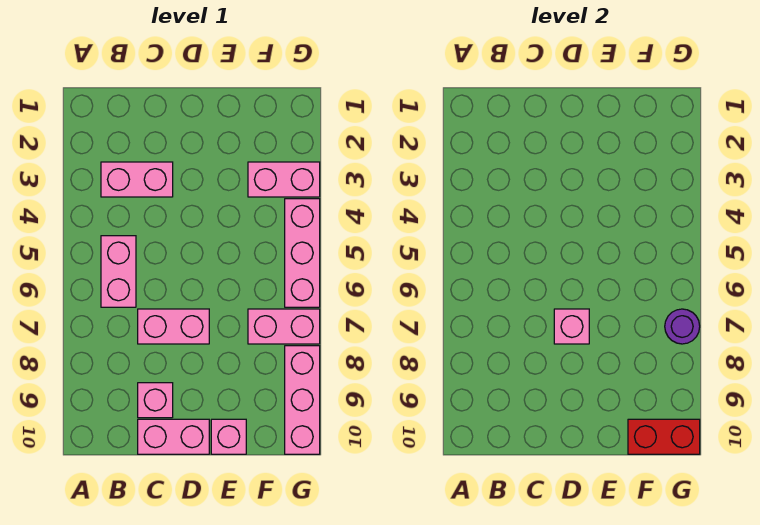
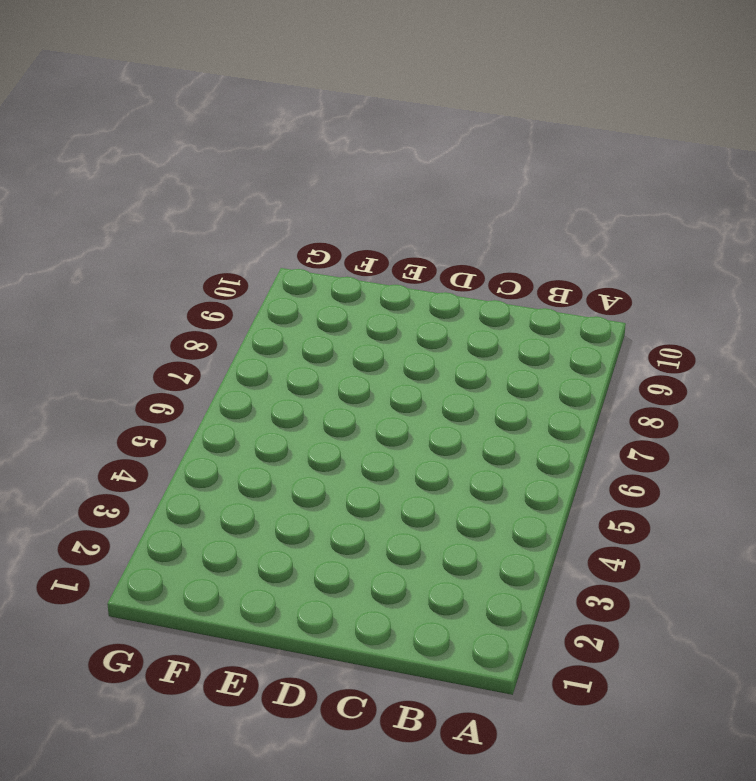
none -> pink brick B3:C3 level 1
none -> pink brick B5:B6 level 1
none -> pink brick C7:D7 level 1

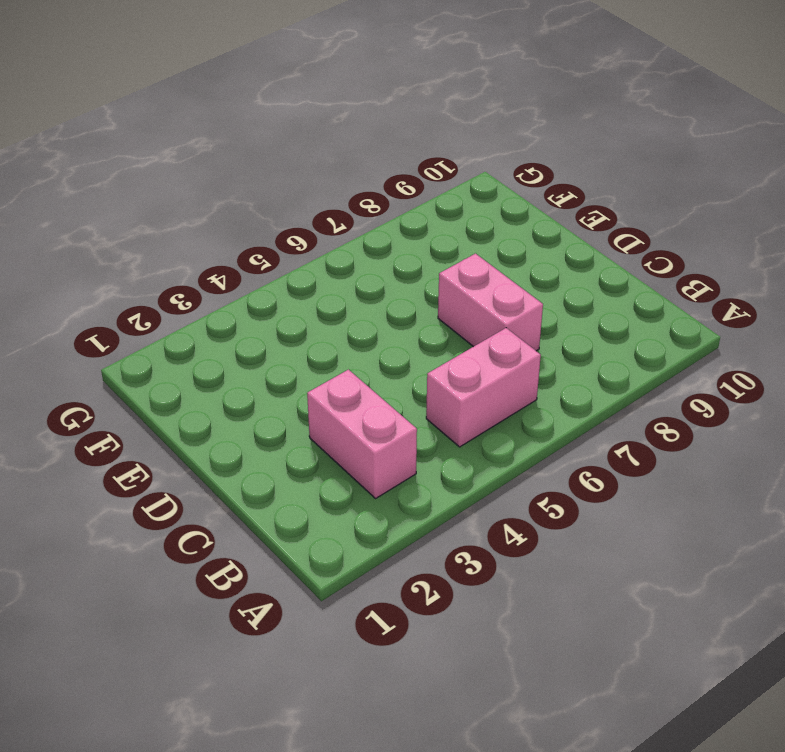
none -> pink brick C9 level 1
none -> pink brick C10:D10 level 1
none -> pink brick E10 level 1

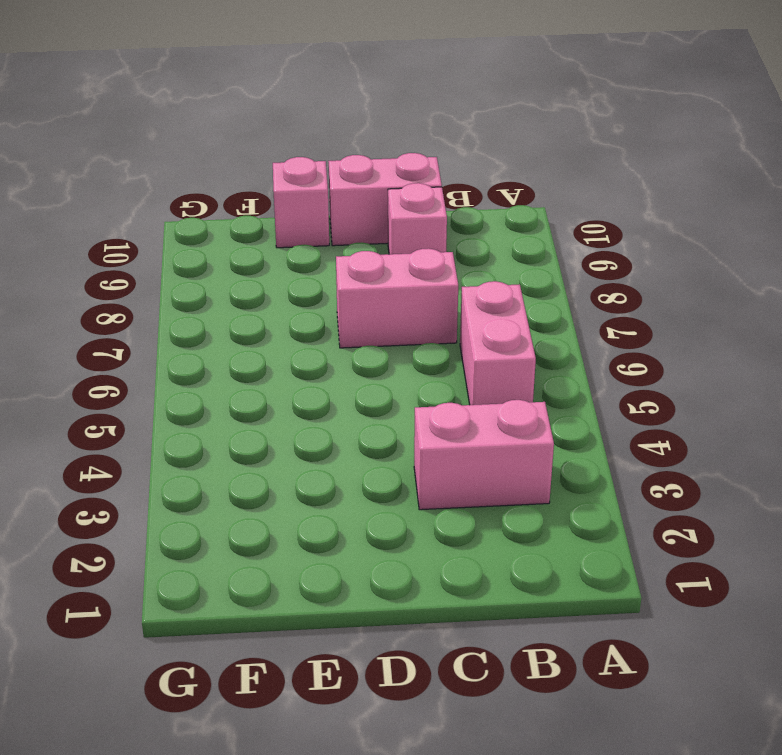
none -> pink brick F3:G3 level 1
none -> pink brick F7:G7 level 1
none -> pink brick G4:G6 level 1

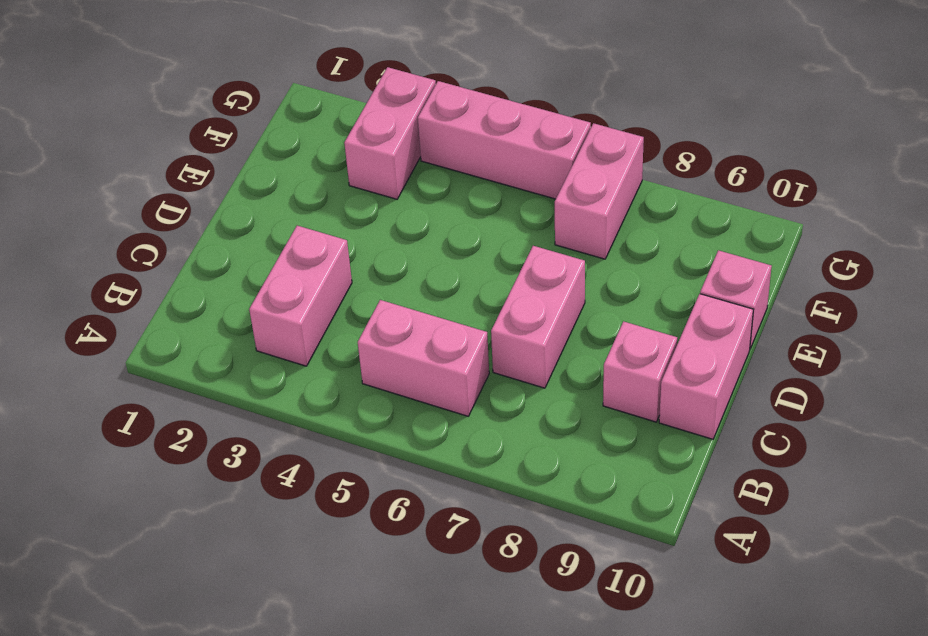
none -> pink brick G8:G10 level 1
none -> pink brick D7 level 2
none -> red brick F10:G10 level 2

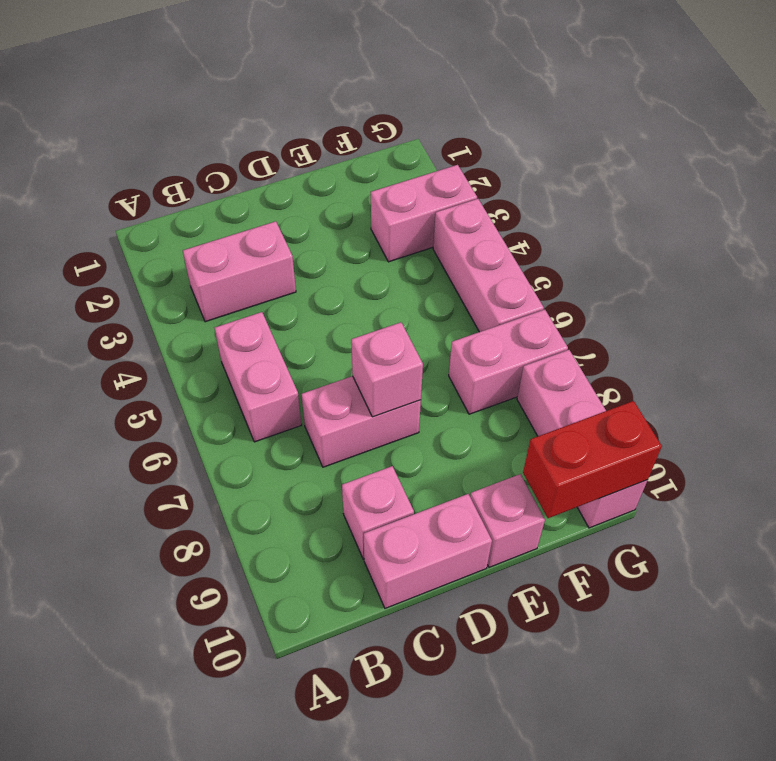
none -> purple round brick G7 level 2

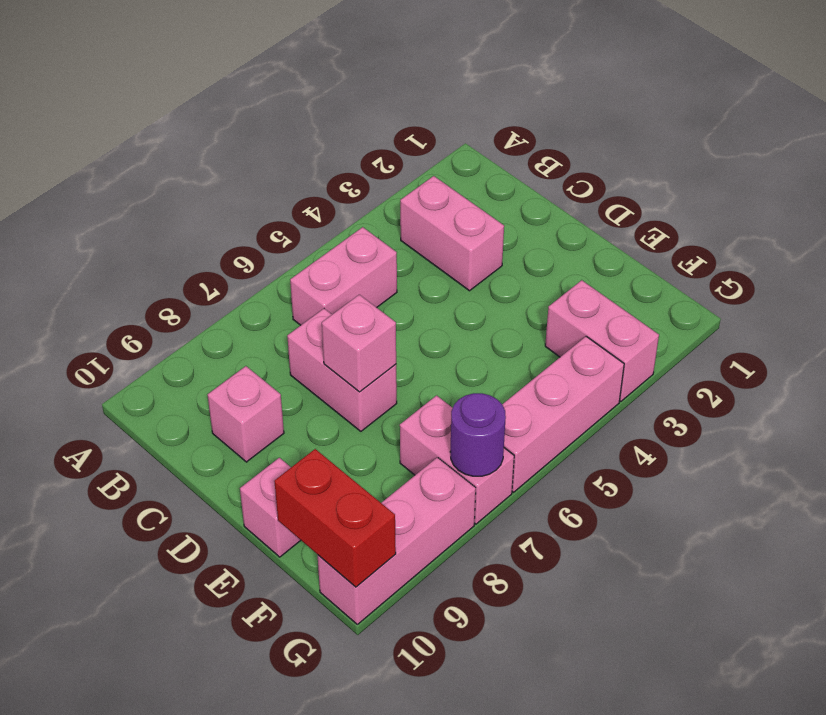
none -> pink brick C10:D10 level 1

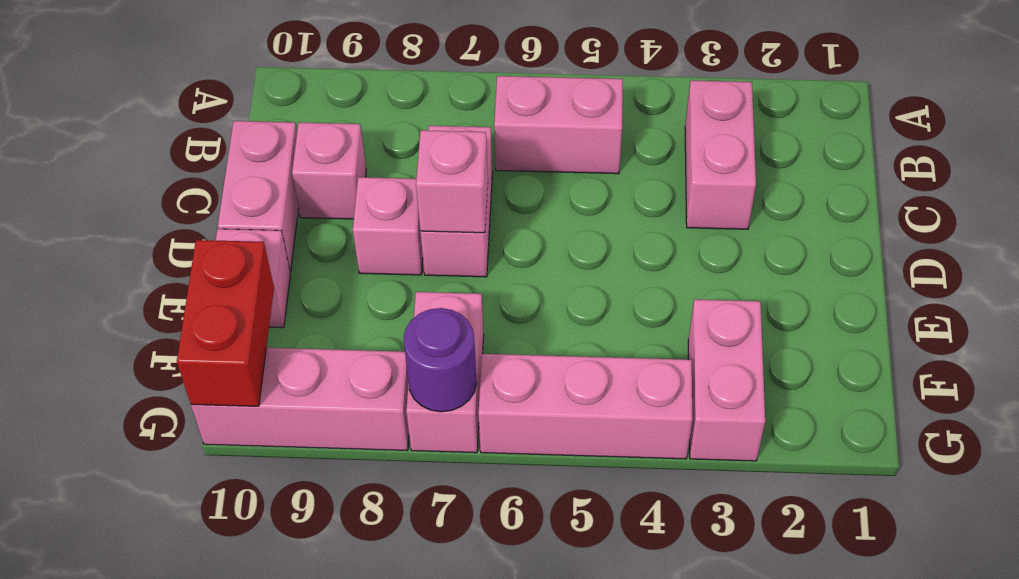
pink brick D8 level 1 -> none

